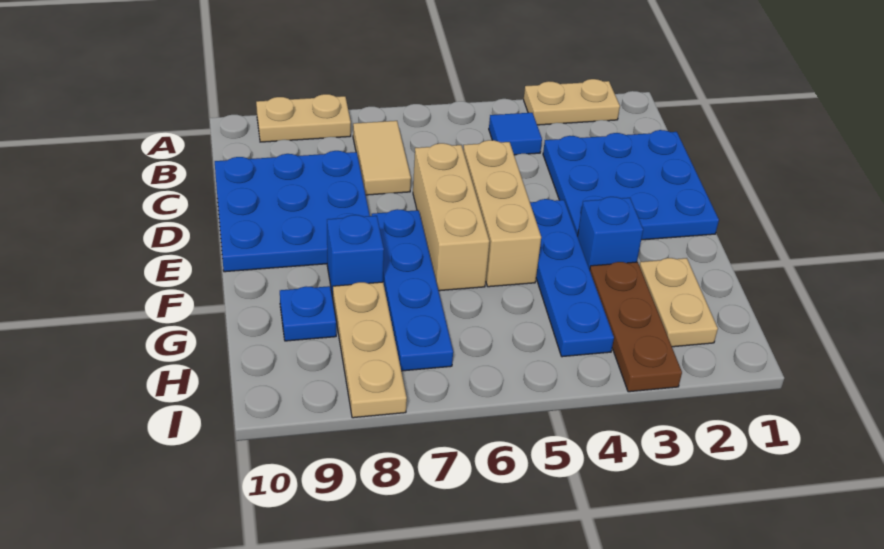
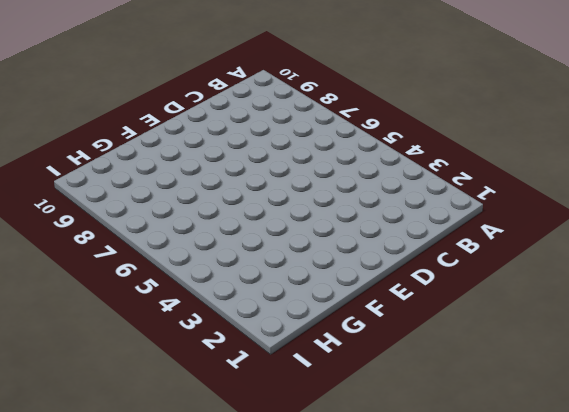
none -> tan plate A2:A3 level 1
none -> tan plate A8:A9 level 1
none -> blue tile B4 level 1

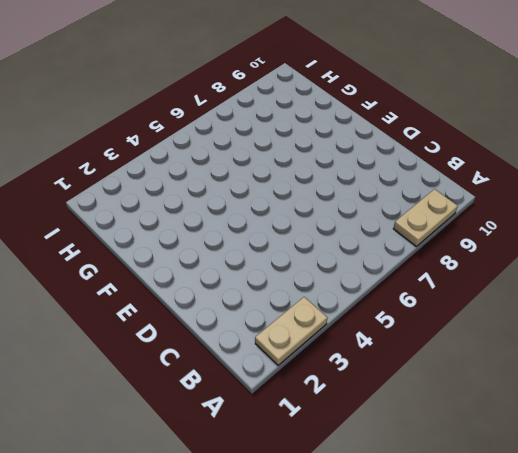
none -> blue tile B4 level 1
none -> tan tile B7:C7 level 1
none -> blue plate C1:E3 level 1

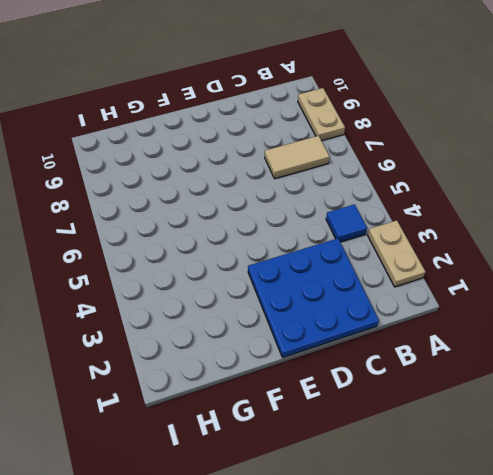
none -> blue plate C8:E10 level 1
none -> tan brick D5:F5 level 1
none -> tan brick D6:F6 level 1

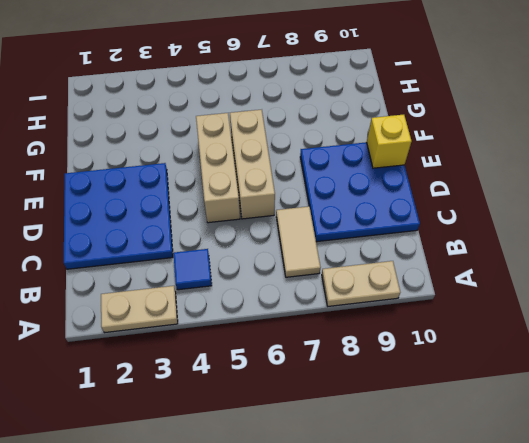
yellow brick E10 level 2 -> none
none -> blue plate E4:H4 level 1
none -> blue plate E7:H7 level 1
none -> blue brick F3 level 1

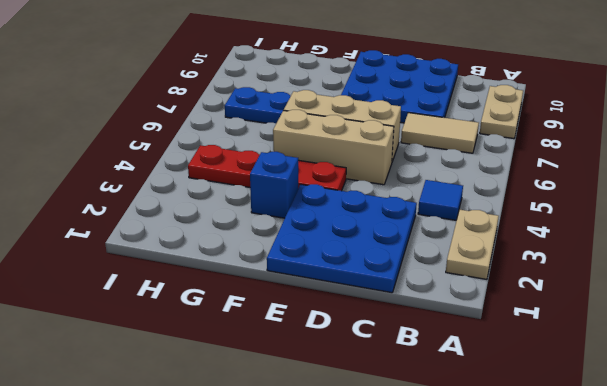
red plate E4:H4 level 1 -> blue plate E4:H4 level 1
none -> blue brick F8 level 1
none -> tan plate G2:H2 level 1
none -> brown plate G3:I3 level 1

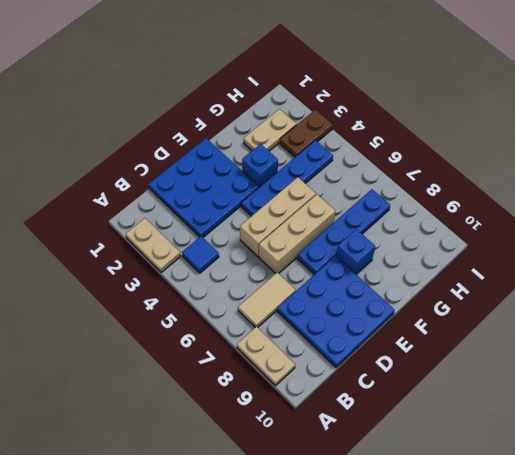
brown plate H3:I3 level 1 -> brown plate G3:I3 level 1
none -> tan plate G8:I8 level 1
none -> blue plate G9 level 1

